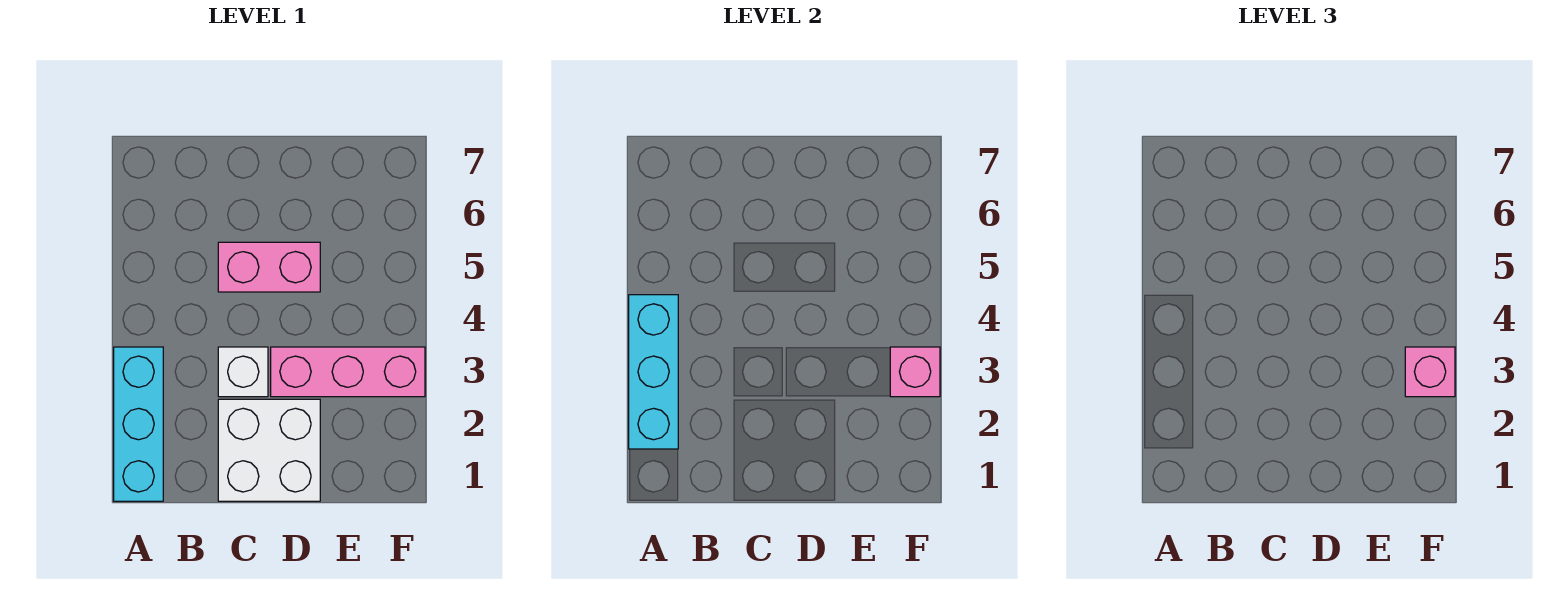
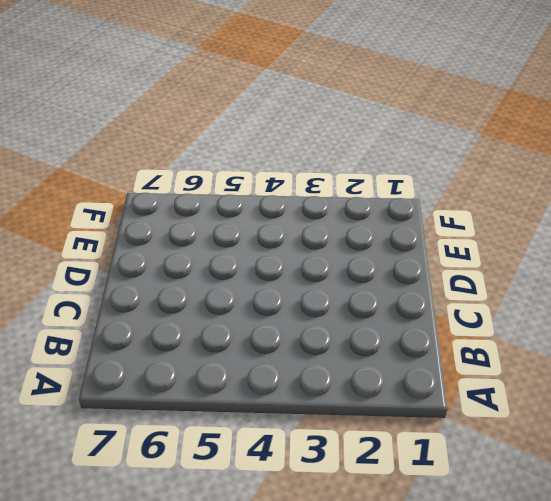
none -> cyan brick A1:A3 level 1
none -> white brick C1:D2 level 1

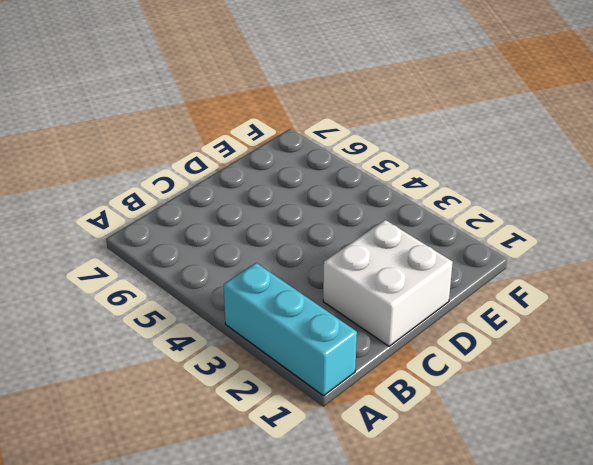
none -> white brick C3 level 1
none -> pink brick C5:D5 level 1

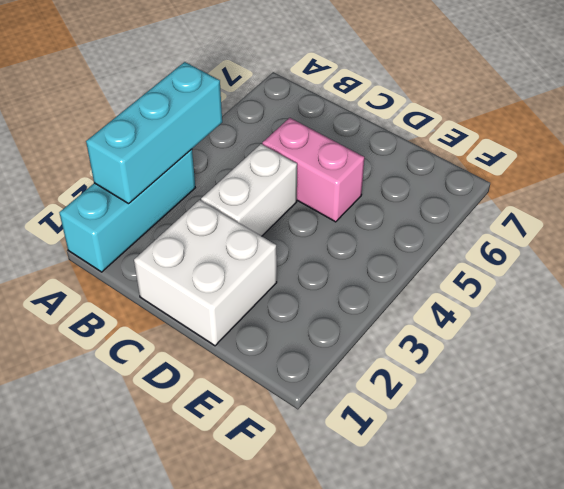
white brick C3:C4 level 1 -> white brick C3 level 1
none -> pink brick D3:F3 level 1
none -> pink brick F3 level 2

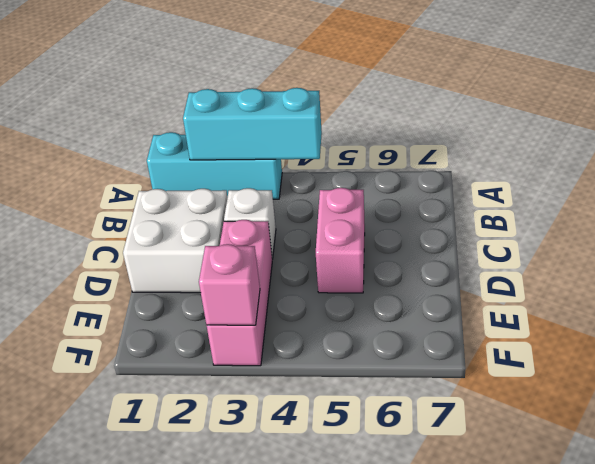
none -> pink brick F3 level 3

